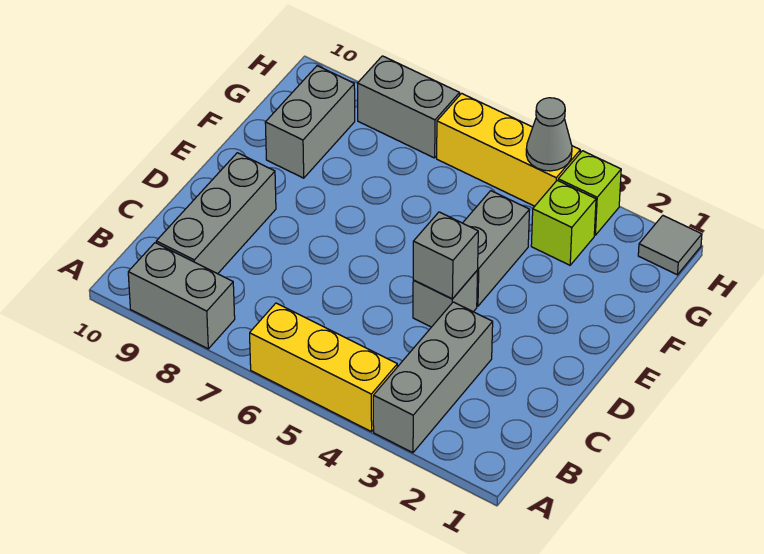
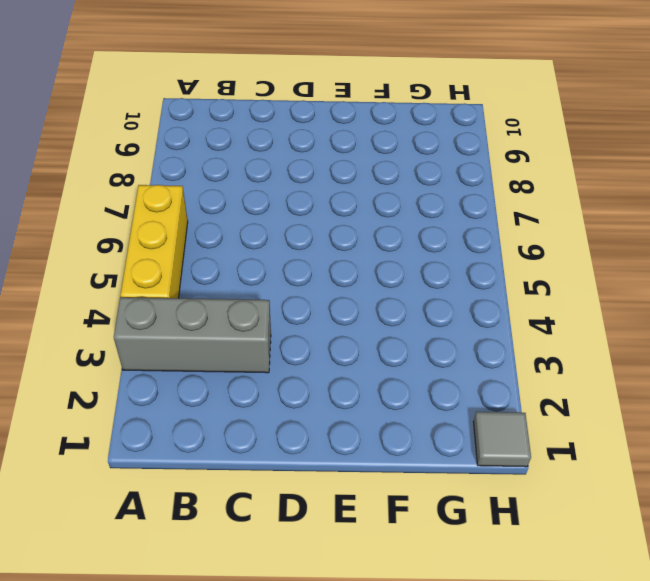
none -> grey brick A8:A9 level 1
none -> grey brick B9:D9 level 1
none -> grey brick D4 level 1

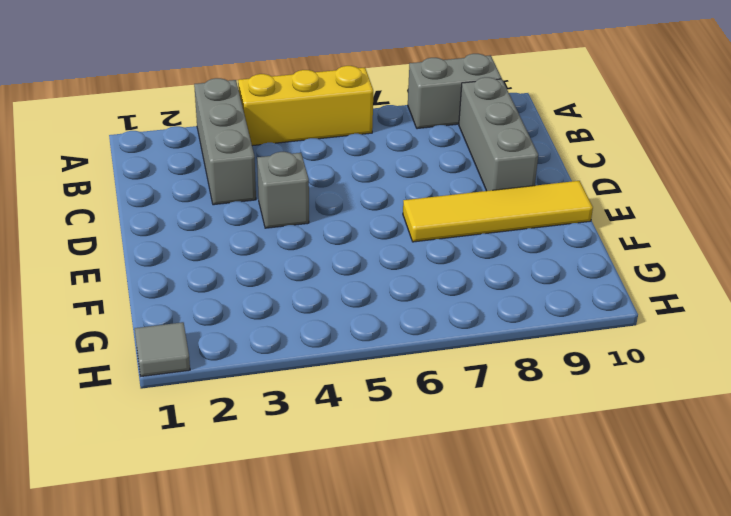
yellow tile E7:E10 level 1 -> none
none -> grey brick E4:F4 level 1
none -> grey brick F9:G9 level 1
none -> lime brick G3 level 1

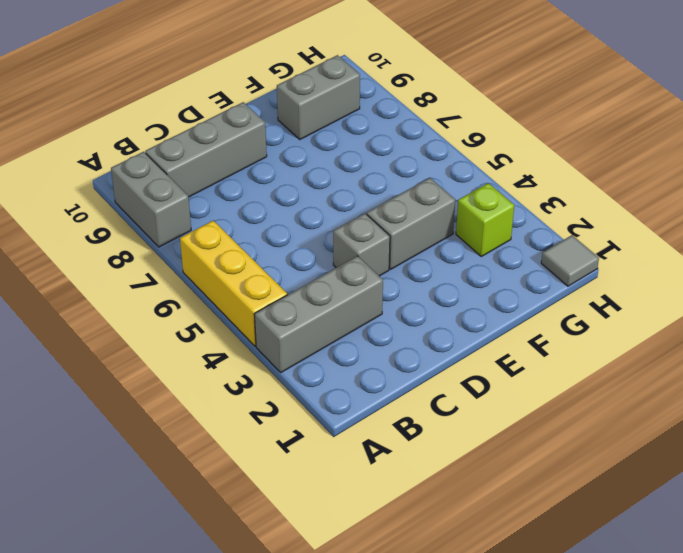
none -> lime brick H3 level 1
none -> yellow brick H4:H6 level 1
none -> grey brick H7:H8 level 1

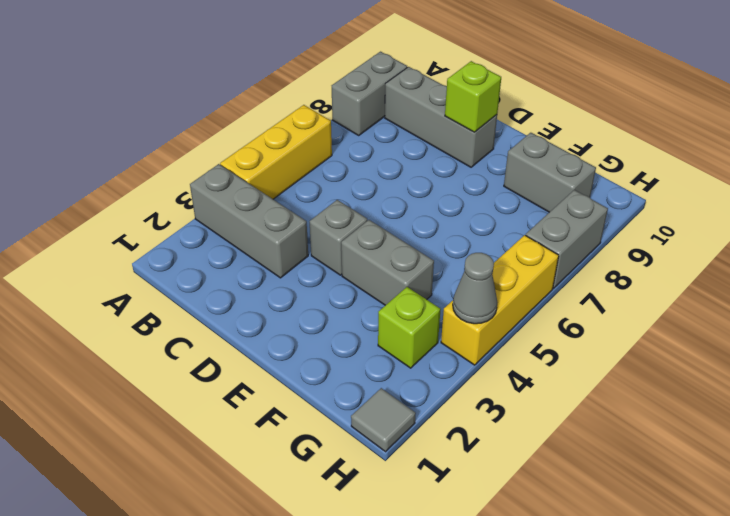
lime brick D9 level 2 -> lime brick H3 level 1
none -> grey brick D4 level 2

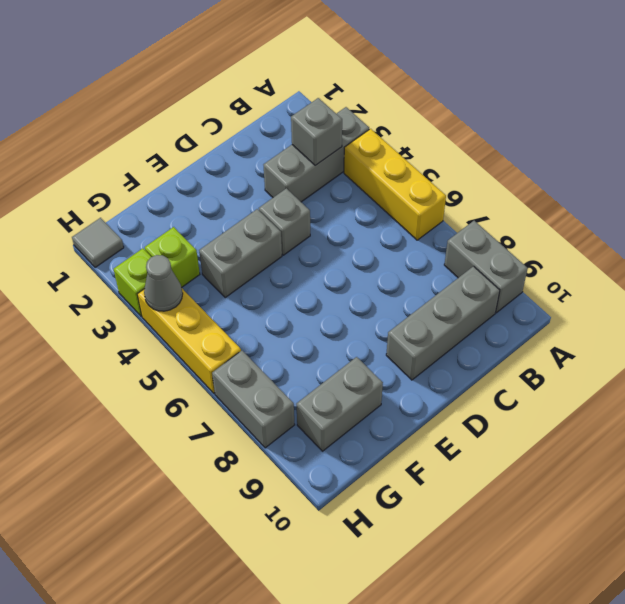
grey brick B3 level 2 -> grey brick D4 level 2

